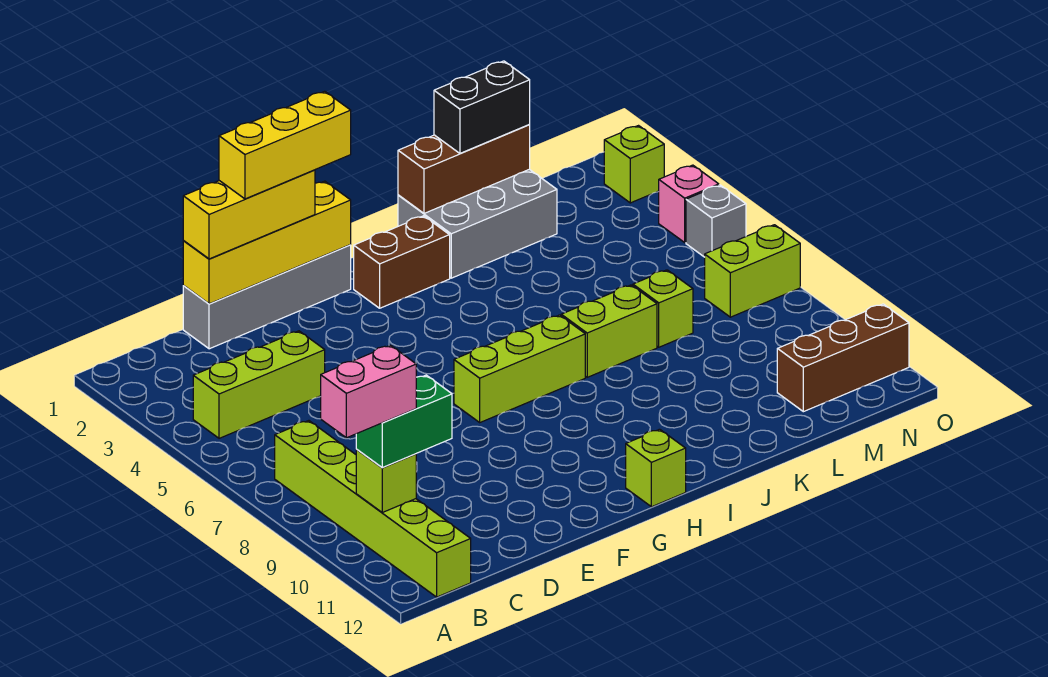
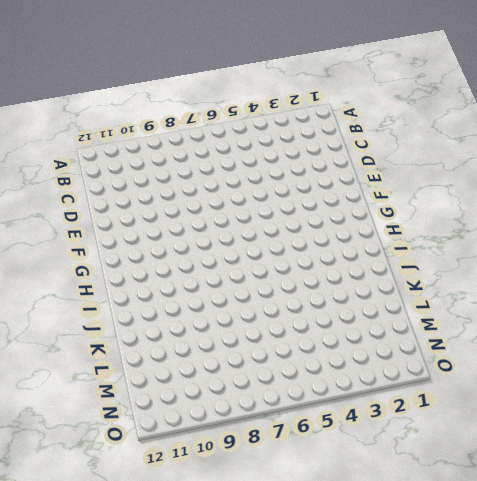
none -> lime brick B4:D4 level 1
none -> lime brick B7:B12 level 1
none -> grey brick D1:G1 level 1

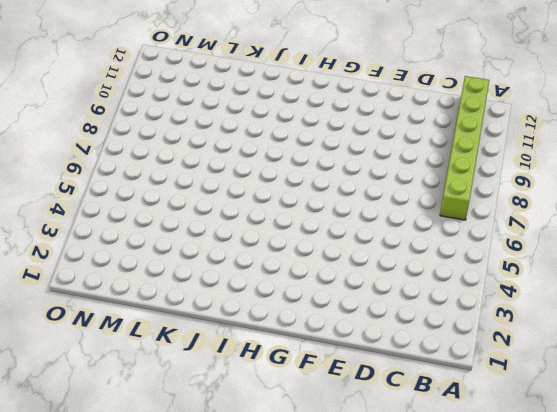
none -> lime brick B4:D4 level 1
none -> grey brick D1:G1 level 1
none -> lime brick G7:I7 level 1

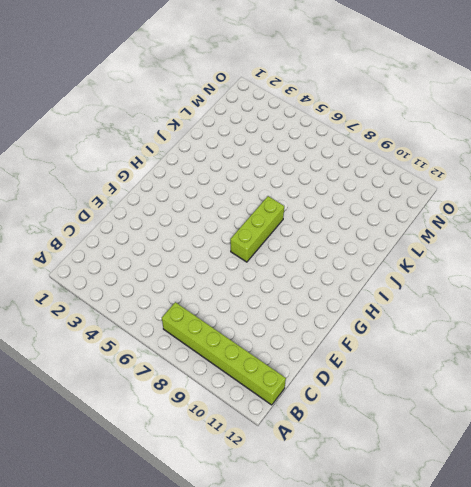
none -> lime brick B4:D4 level 1
none -> grey brick D1:G1 level 1
none -> brown brick H2:I2 level 1

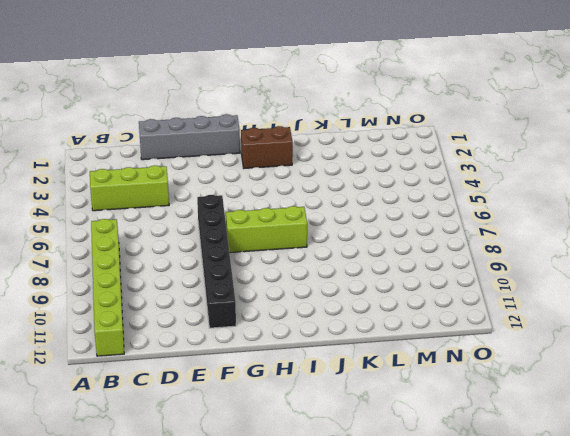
black brick F6:F11 level 1 -> none
none -> lime brick H12 level 1
none -> grey brick J1:L2 level 1
none -> lime brick J7:K7 level 1

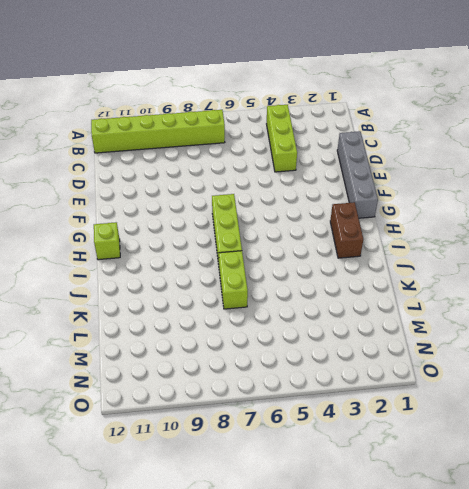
none -> grey brick J1:L2 level 1
none -> lime brick L7 level 1
none -> brown brick M11:O11 level 1

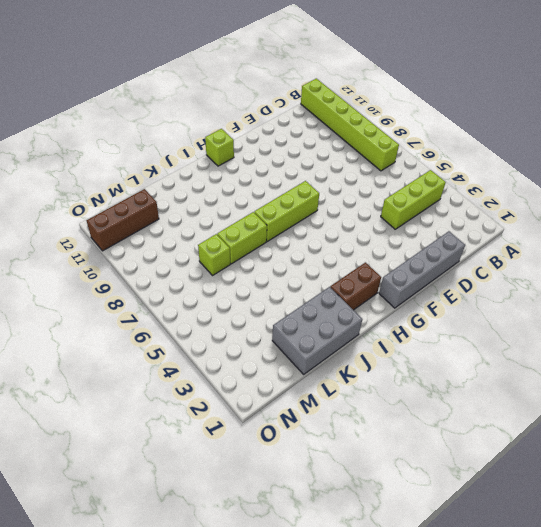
none -> lime brick N7:O7 level 1
none -> lime brick O2 level 1
none -> pink brick O4 level 1

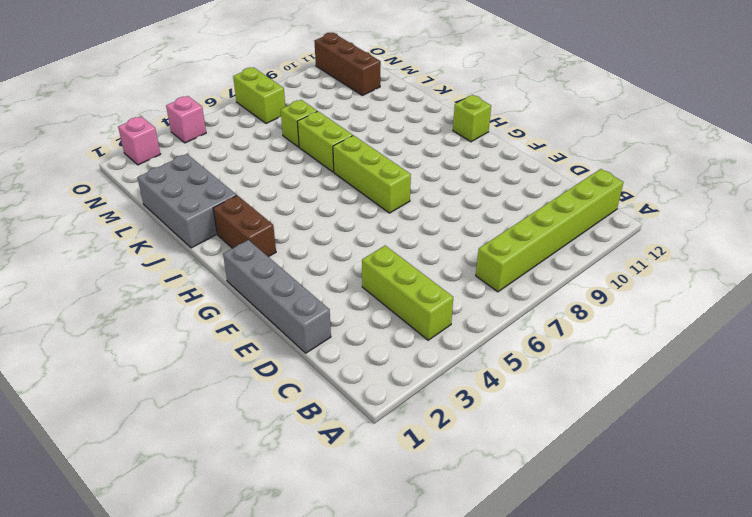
pink brick O2 level 1 -> lime brick O2 level 1
none -> grey brick O5 level 1
none -> lime brick B10 level 2
none -> yellow brick D1:G1 level 2

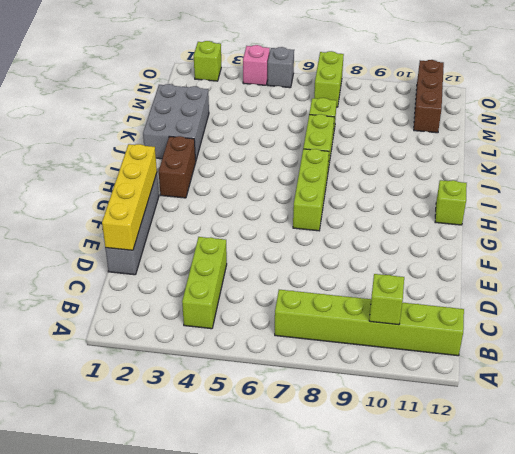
none -> brown brick J1:L1 level 2
none -> green brick B10:C10 level 3
none -> yellow brick D1:F1 level 3

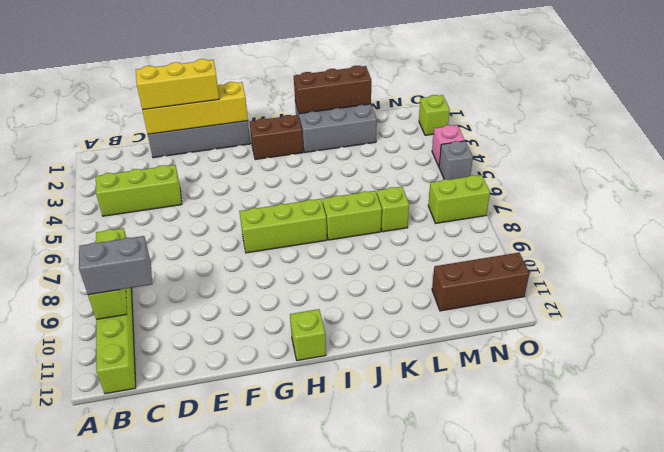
grey brick B10:C10 level 3 -> green brick B10:C10 level 3
none -> black brick K1:L1 level 3
none -> pink brick A10:B10 level 4
none -> yellow brick E1:G1 level 4

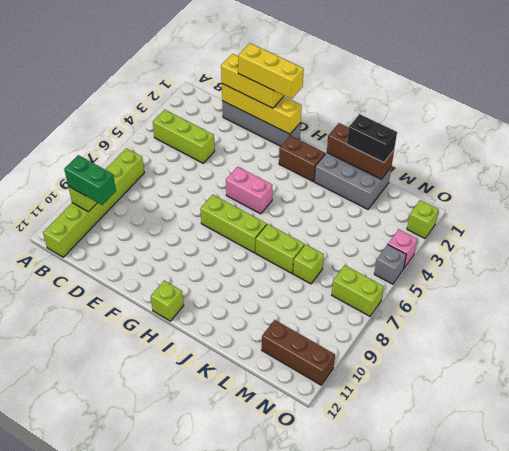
pink brick G5:H5 level 1 -> pink brick A10:B10 level 4

